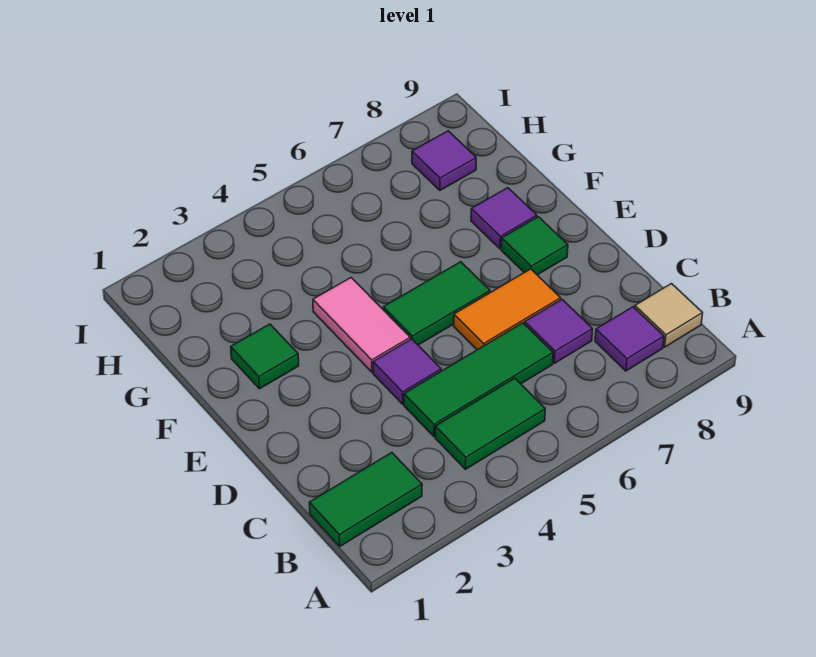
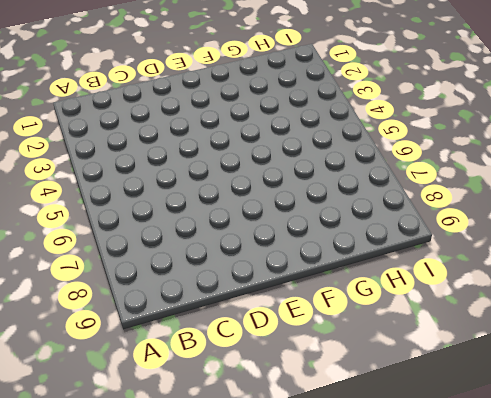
none -> green tile B1:B2 level 1
none -> green tile B4:B5 level 1
none -> purple tile B8 level 1

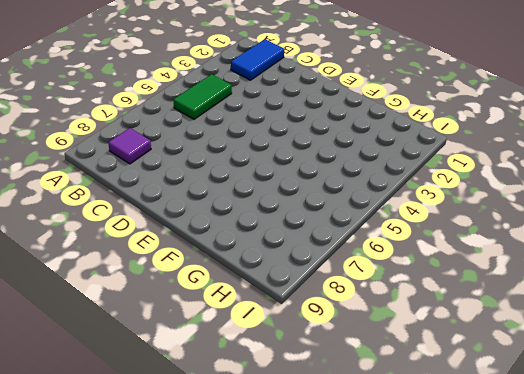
blue tile B1:B2 level 1 -> green tile B1:B2 level 1
none -> tan tile B9 level 1
none -> green tile C4:C6 level 1
none -> purple tile C7 level 1

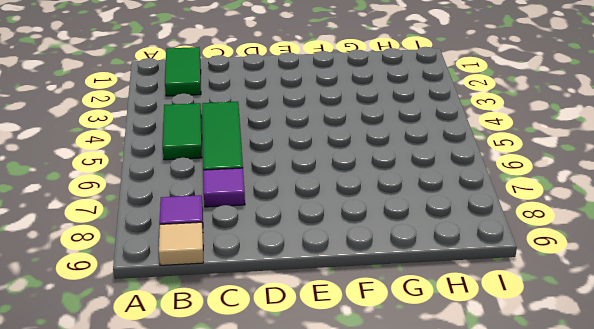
none -> purple tile D4 level 1
none -> orange tile D6:D7 level 1
none -> pink tile E4:F4 level 1

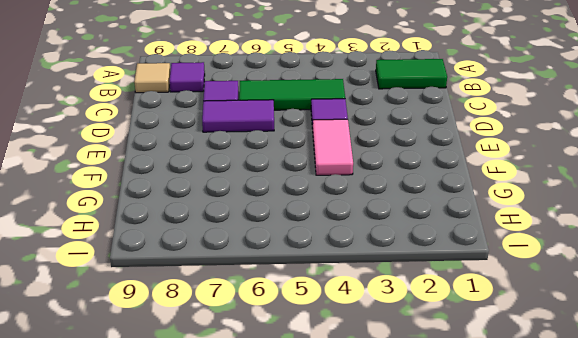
purple tile D6:D7 level 1 -> orange tile D6:D7 level 1
none -> green tile B4:B5 level 1
none -> green tile E5:E6 level 1
none -> green tile E8 level 1

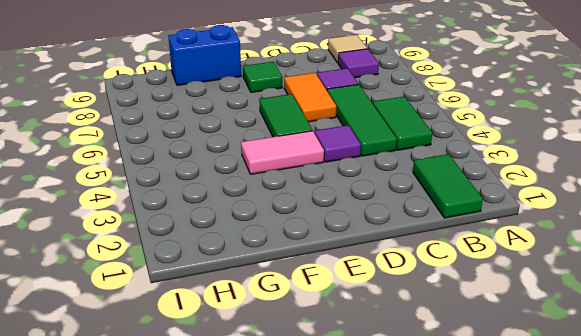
blue brick F9:G9 level 1 -> none
none -> green tile F2 level 1
none -> purple tile F8 level 1
none -> purple tile H8 level 1

